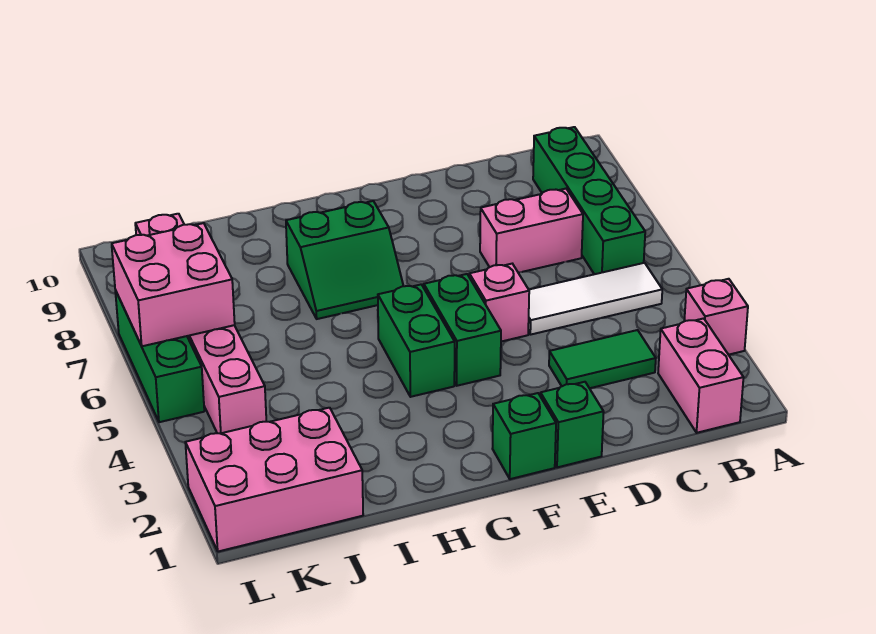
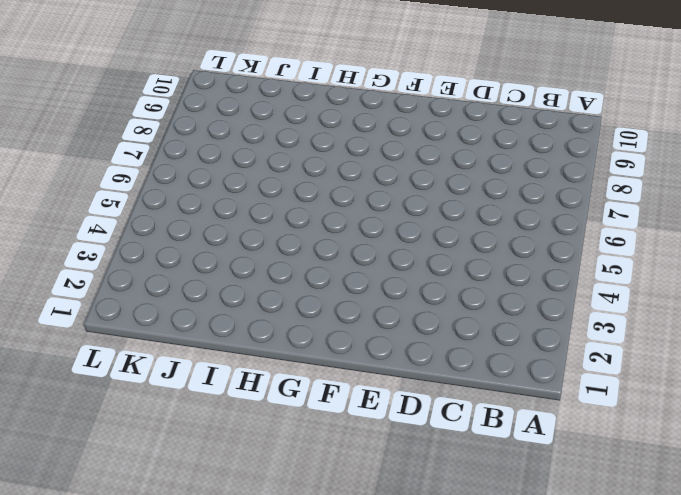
none -> pink brick A3 level 1
none -> pink brick B1:B2 level 1
none -> white tile B5:D5 level 1

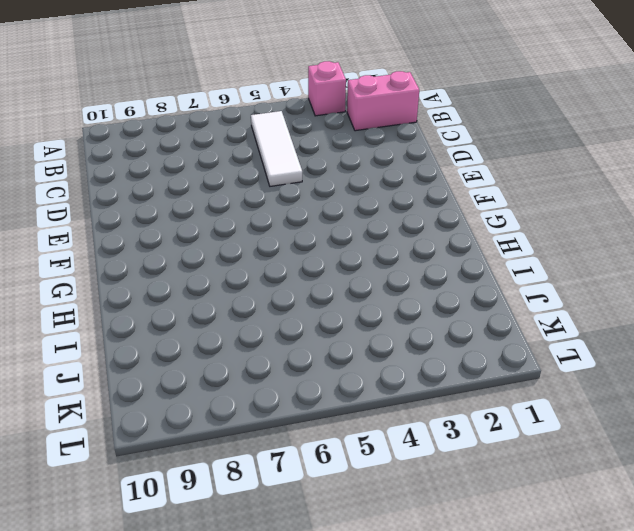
none -> green brick B6:B9 level 1
none -> green tile C3:D3 level 1
none -> pink brick C7:D7 level 1

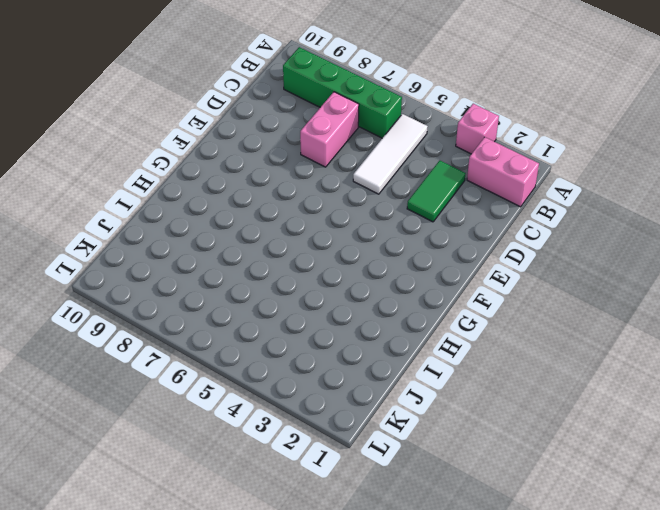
none -> green brick E1 level 1
none -> pink brick E5 level 1
none -> green brick F1 level 1

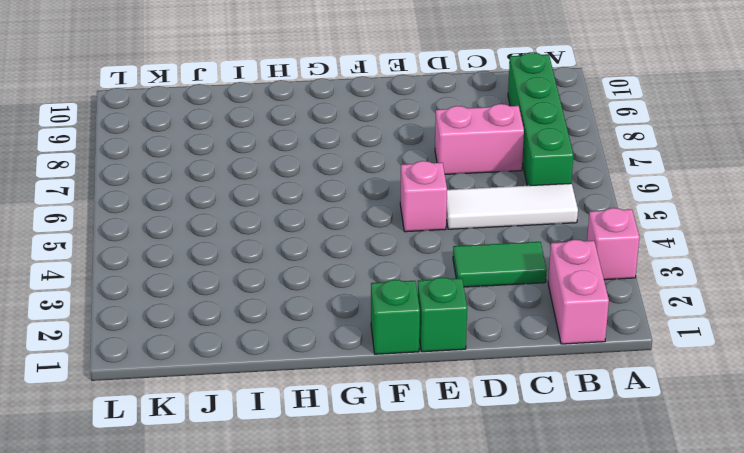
none -> green brick F4:F5 level 1
none -> green brick G4:G5 level 1
none -> green slope G7:H8 level 1 top 8

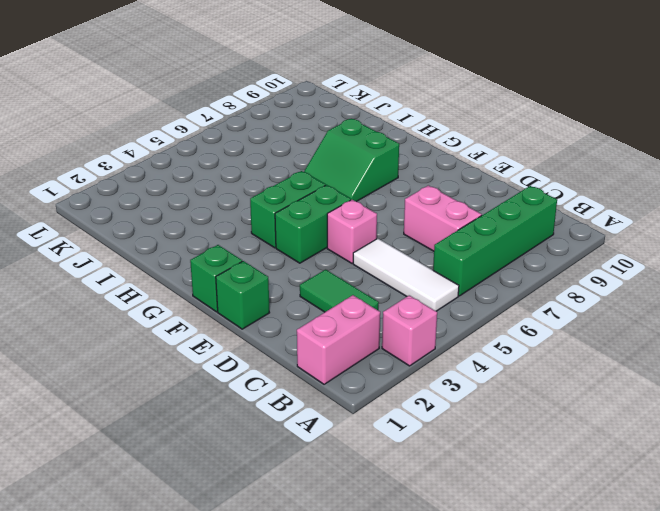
none -> pink brick J1:L2 level 1
none -> pink brick K4:K9 level 1
none -> green brick L5:L7 level 1

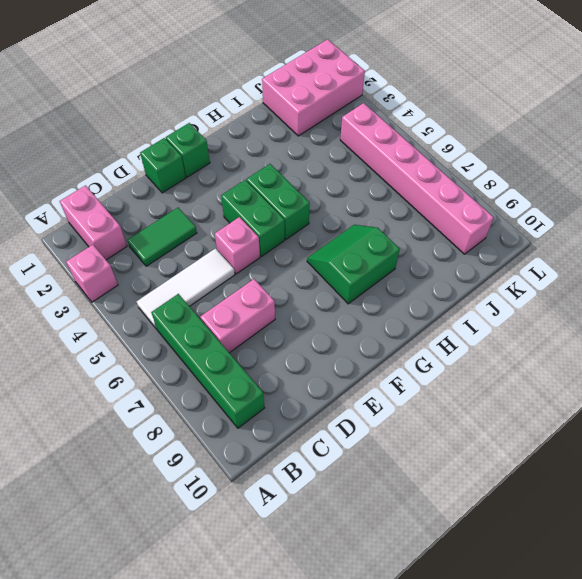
none -> green brick L5:L7 level 1
none -> pink brick K6:L7 level 2

